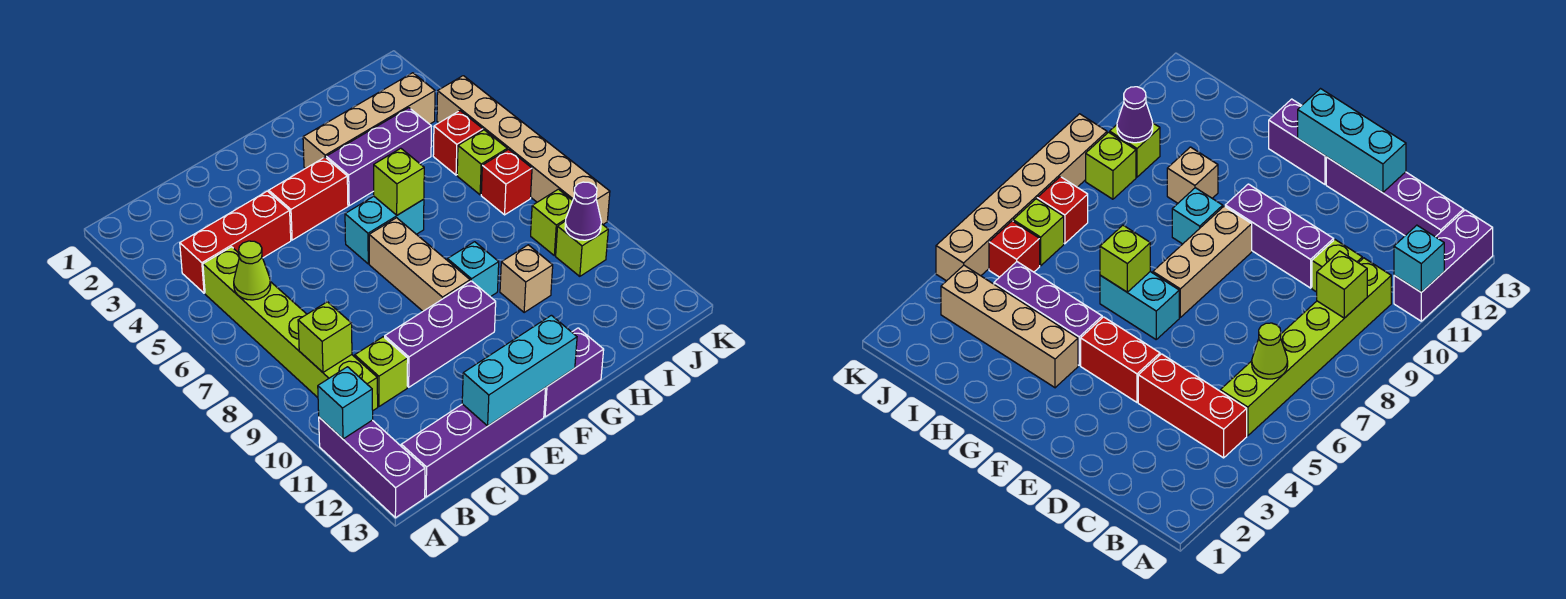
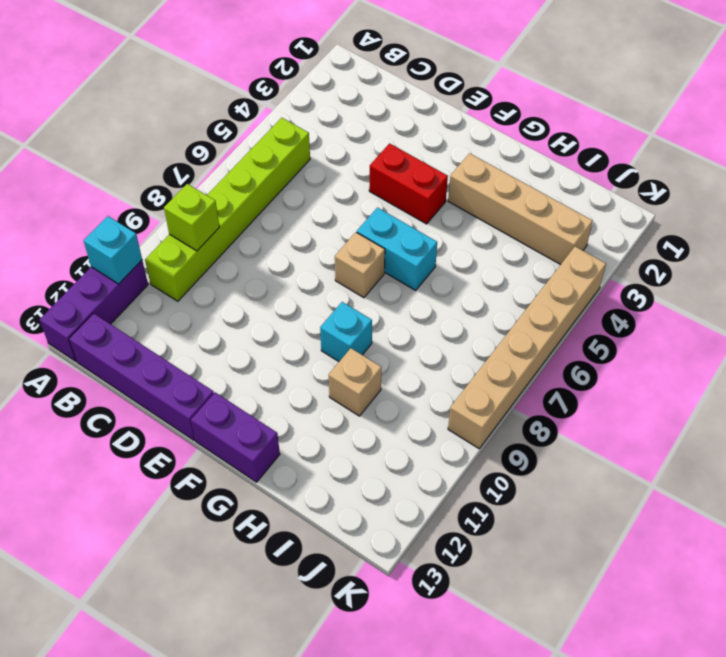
tan brick F7 level 1 -> tan brick F7:F9 level 1
none -> red brick B4:D4 level 1
none -> lime brick C10 level 1
none -> purple brick D10:F10 level 1

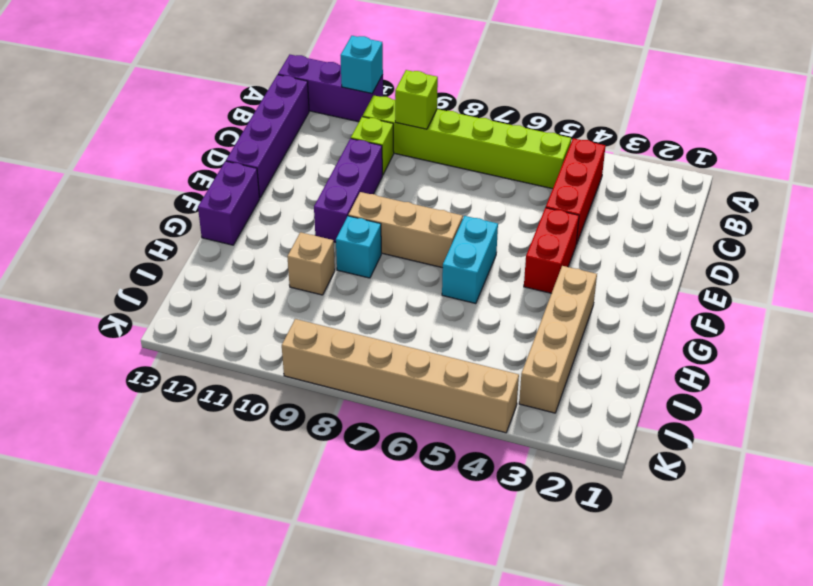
none -> purple brick G4:I4 level 1
none -> red brick J5 level 1
none -> lime brick J6 level 1

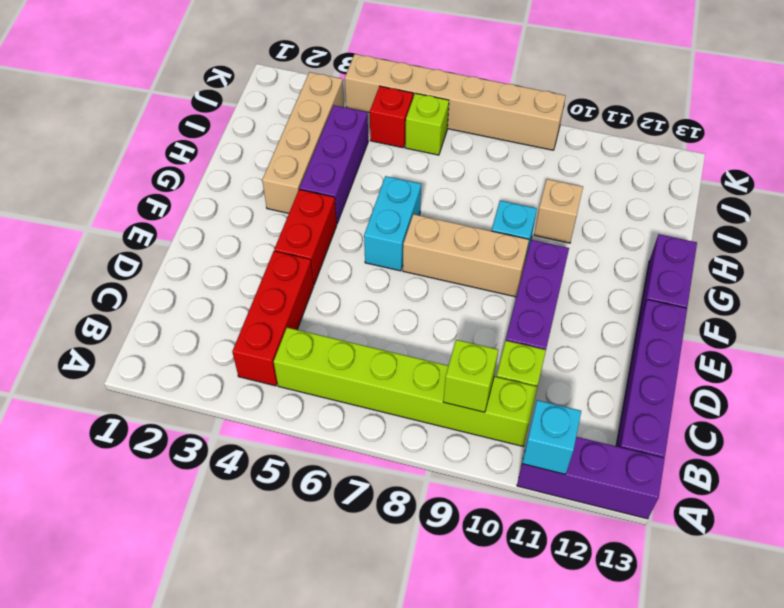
none -> red brick J7 level 1
none -> lime brick J9 level 1
none -> lime brick J10 level 1

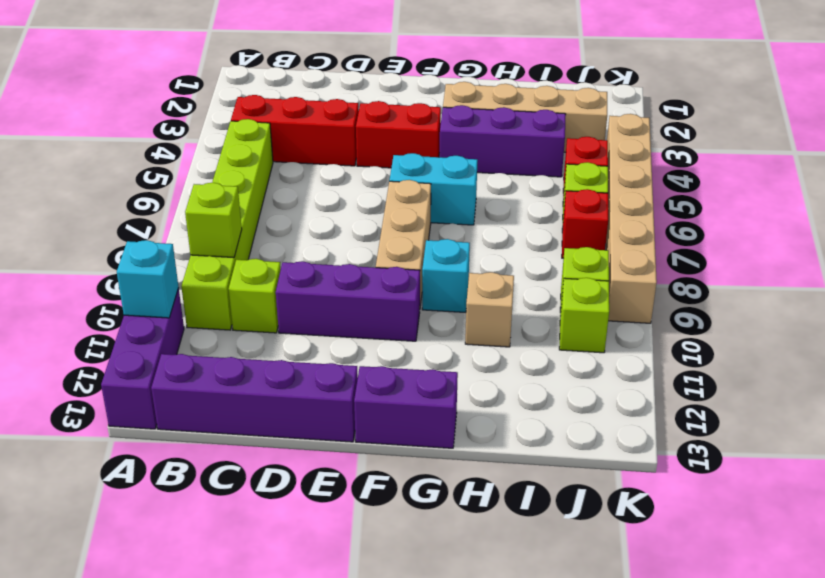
none -> lime cone B6 level 2
none -> cyan brick D13:F13 level 2
none -> lime brick G6 level 2

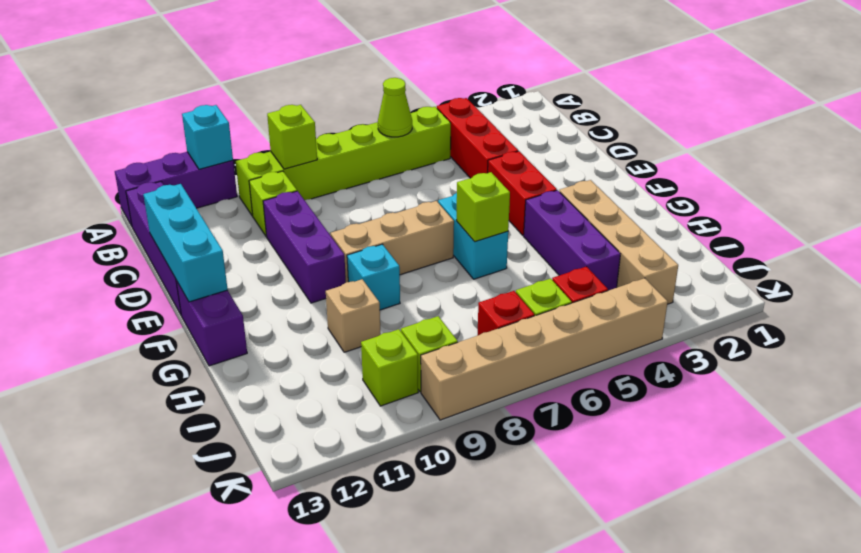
none -> purple cone J10 level 2

